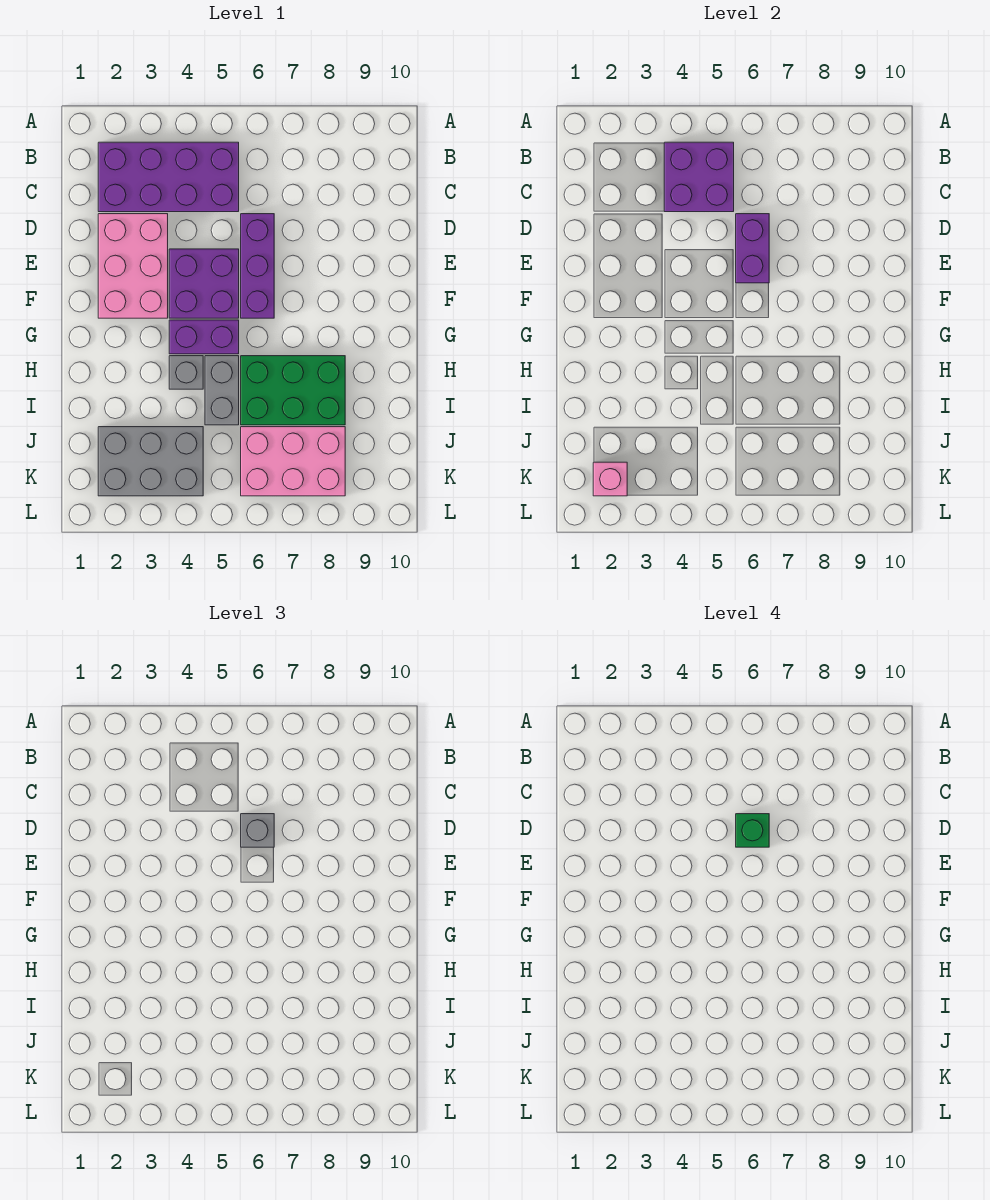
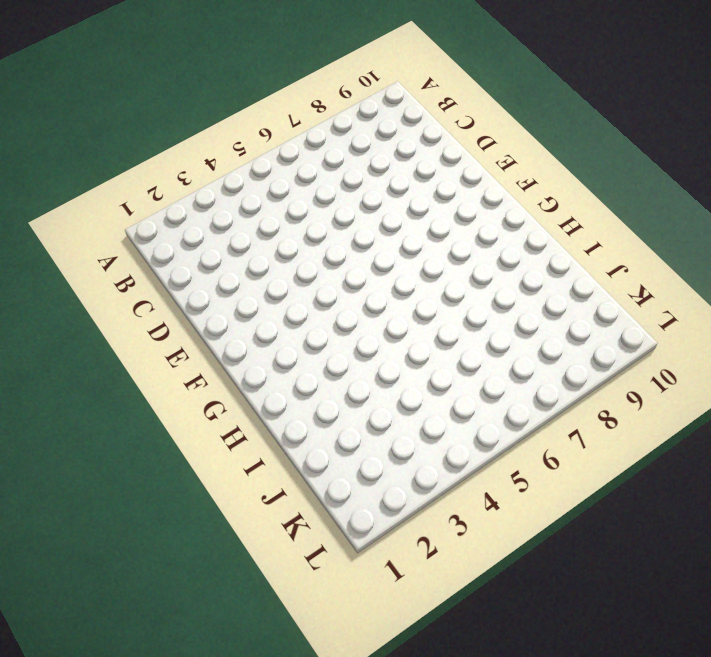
none -> purple brick B2:C5 level 1
none -> pink brick D2:F3 level 1
none -> purple brick D6:F6 level 1

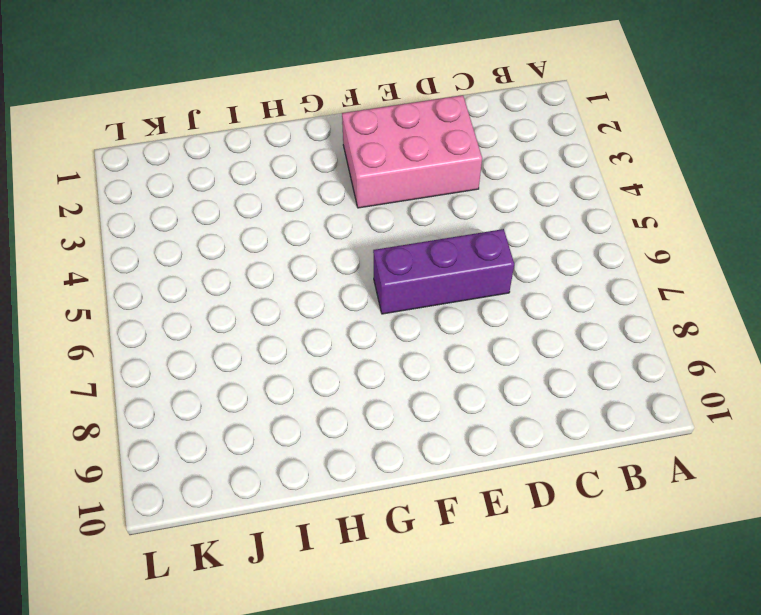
none -> purple brick B2:C5 level 1
none -> purple brick E4:F5 level 1
none -> purple brick G4:G5 level 1

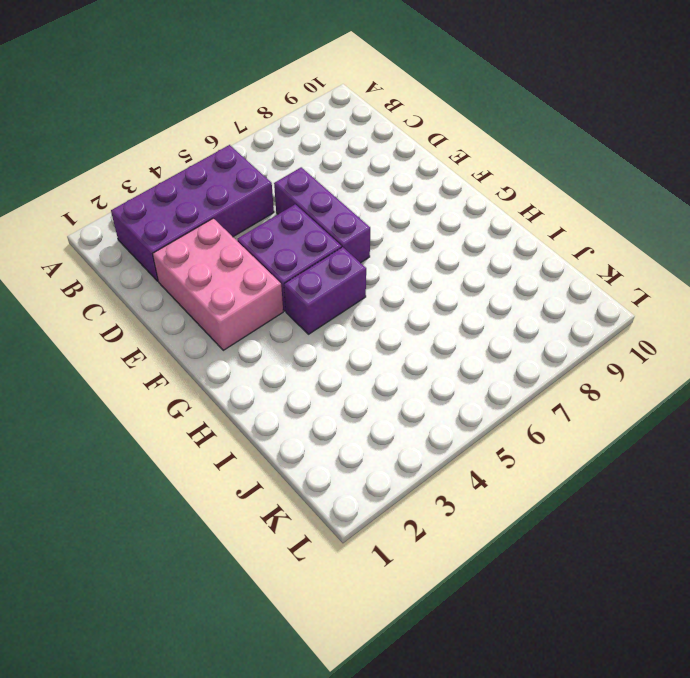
none -> grey brick H4 level 1
none -> grey brick H5:I5 level 1
none -> green brick H6:I8 level 1

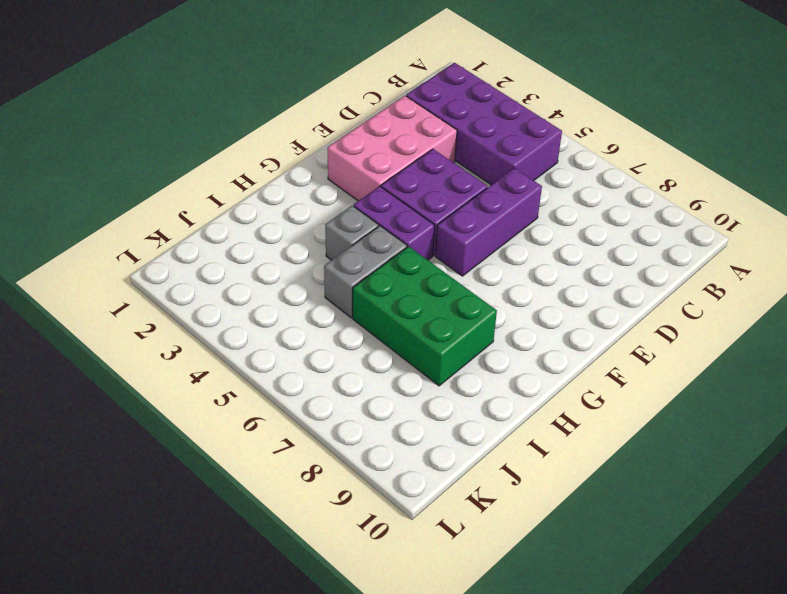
none -> grey brick J2:K4 level 1
none -> pink brick J6:K8 level 1
none -> purple brick B4:C5 level 2

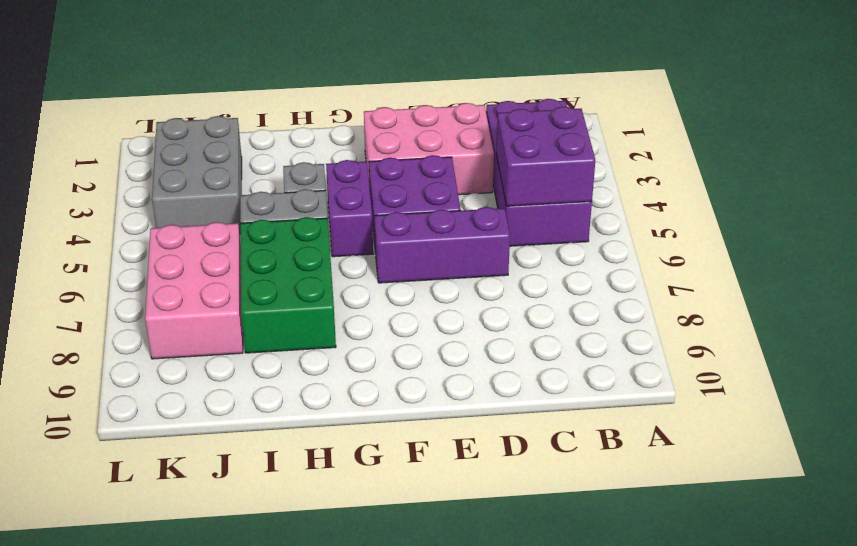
none -> purple brick D6:E6 level 2
none -> pink brick K2 level 2
none -> grey brick D6 level 3

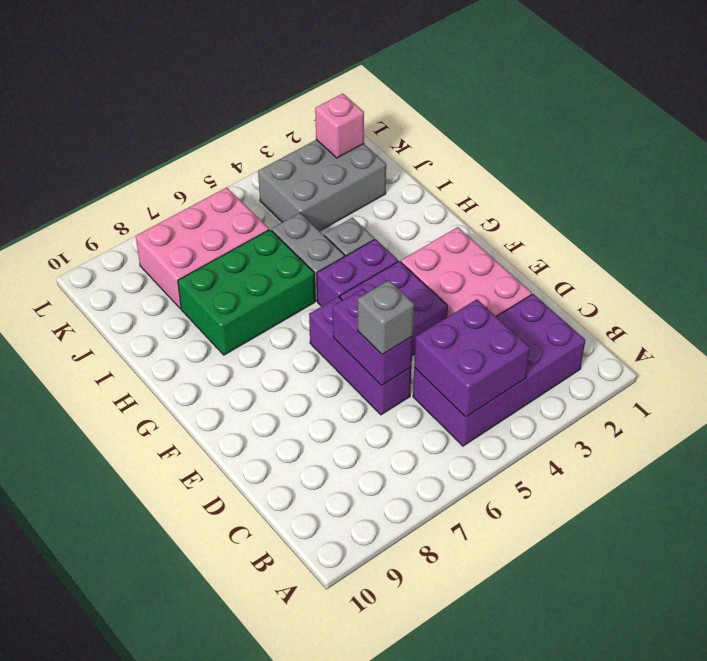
none -> green brick D6 level 4

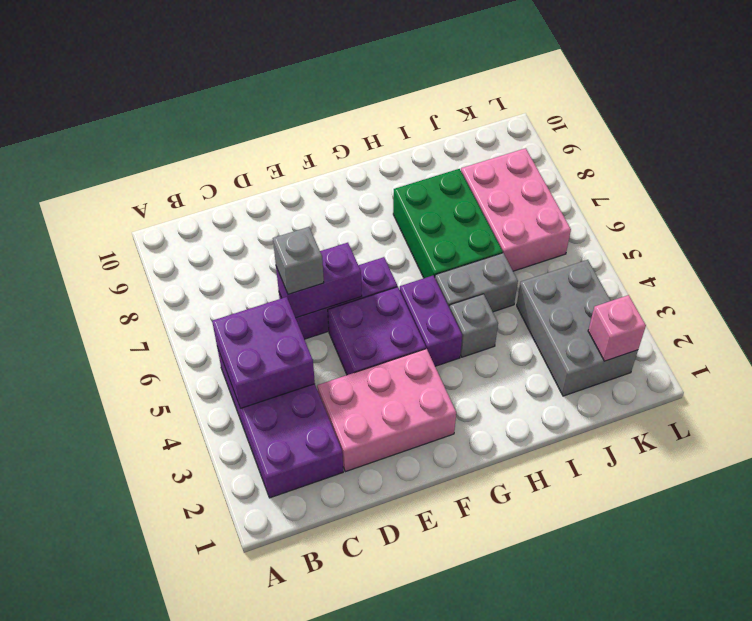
none -> green brick D6 level 4

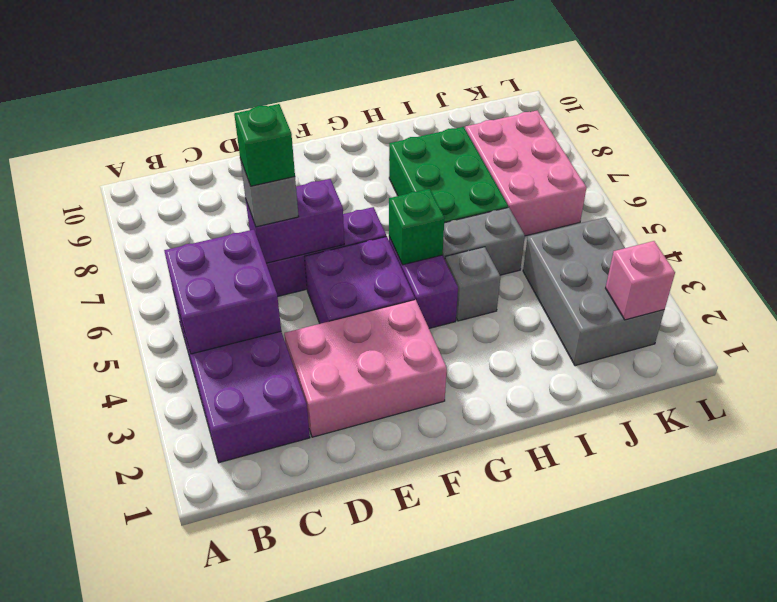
green brick G5 level 2 -> none

